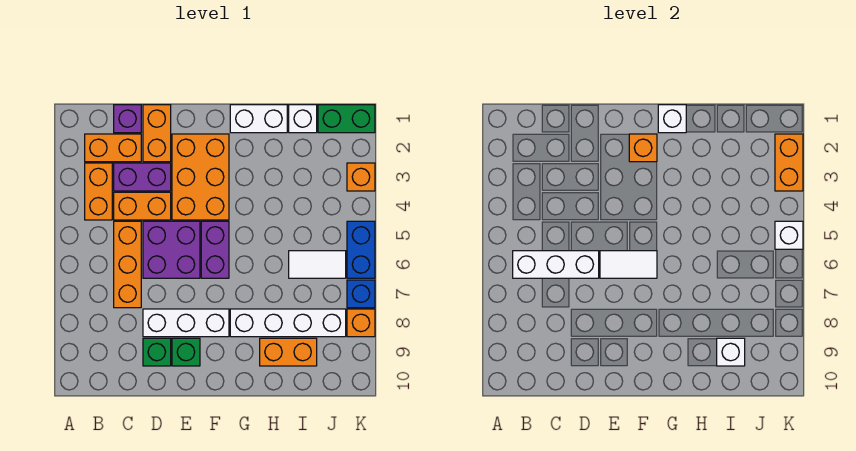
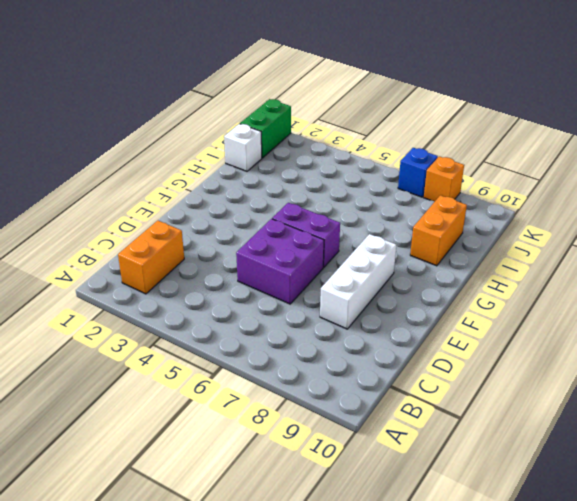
none -> orange brick B3:B4 level 1
none -> purple brick C1 level 1
none -> purple brick C3:D3 level 1
none -> orange brick C4:D4 level 1

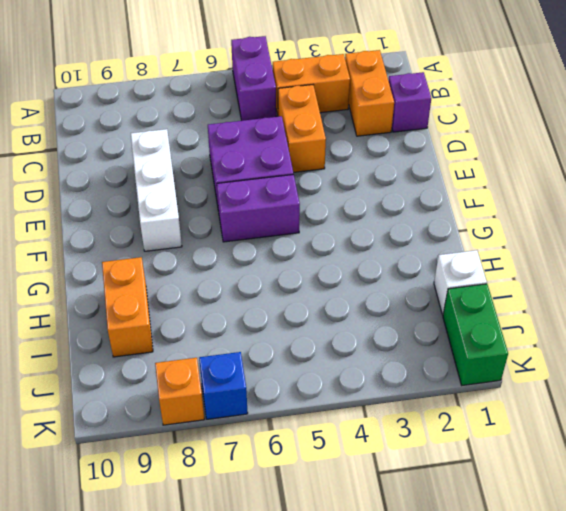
purple brick A5:B5 level 1 -> purple brick C3:D3 level 1
none -> orange brick C5:C7 level 1
none -> orange brick D1:D2 level 1
none -> green brick D9 level 1
none -> orange brick E2:F4 level 1

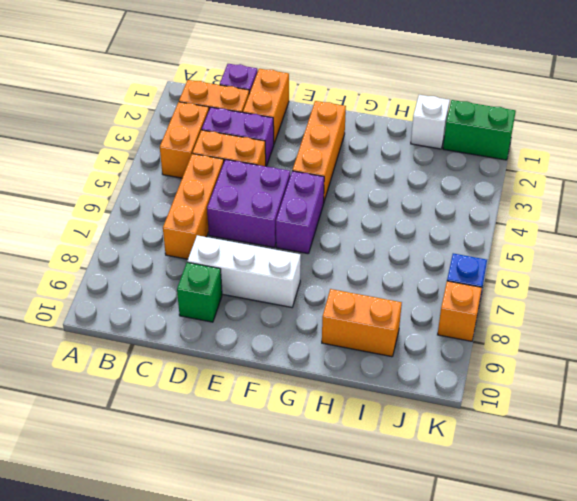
orange brick F2:F4 level 1 -> orange brick E2:F4 level 1
none -> green brick E9 level 1
none -> white brick G1:H1 level 1
none -> white brick G8:J8 level 1
none -> white tile I6:J6 level 1

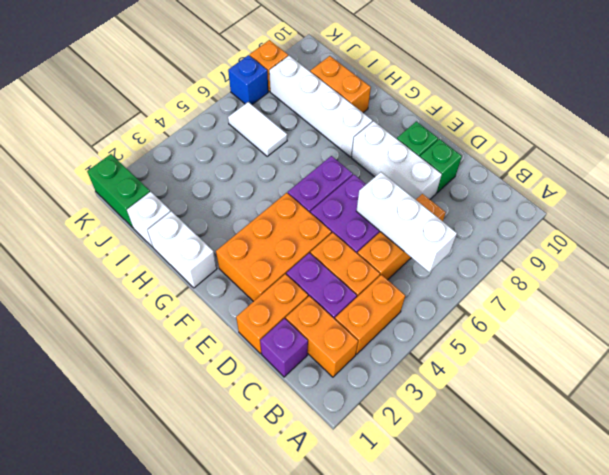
none -> orange brick K3 level 1
none -> blue brick K5:K6 level 1
none -> white tile E6:F6 level 2
none -> orange brick F2 level 2

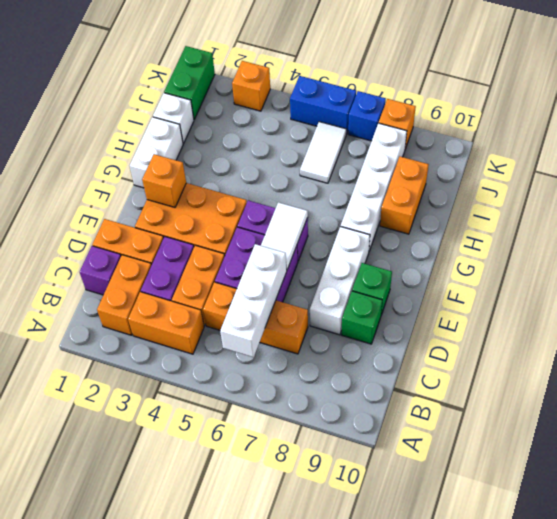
none -> white brick G1 level 2
none -> white brick I9 level 2
none -> orange brick K2:K3 level 2
none -> white brick K5 level 2

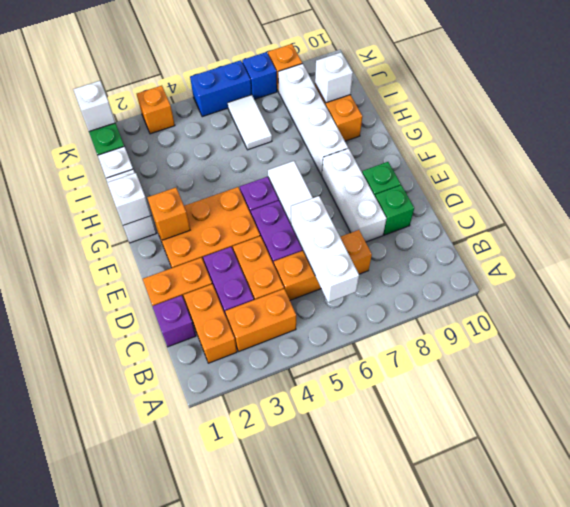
white brick K1 level 2 -> white brick K5 level 2
none -> orange brick K2:K3 level 2

